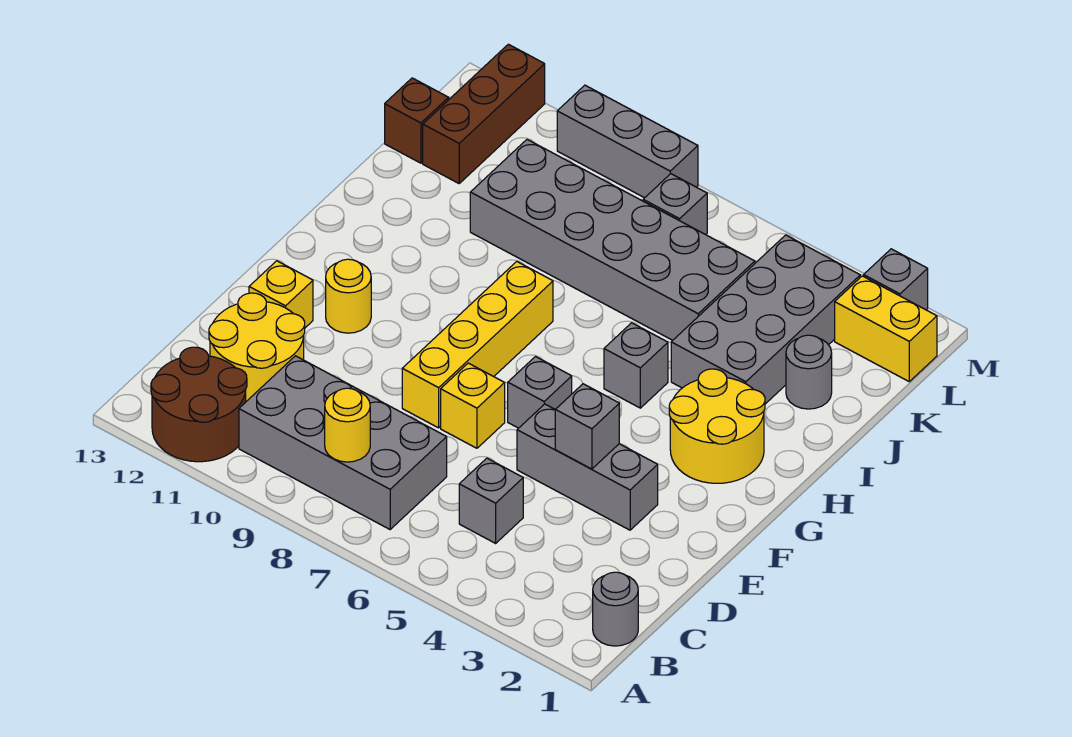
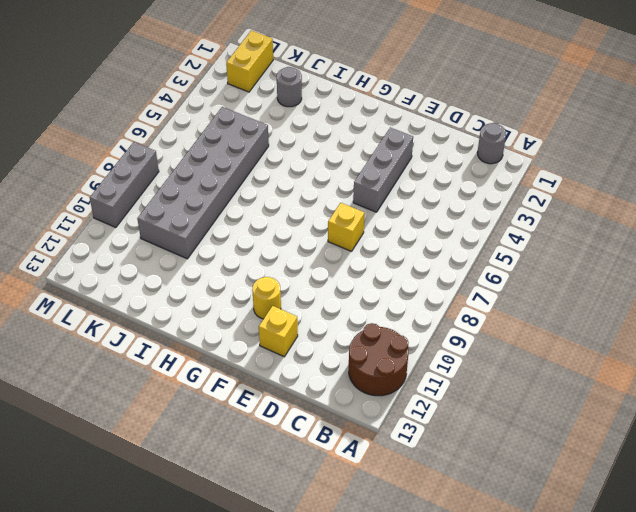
none -> grey brick B7:C10 level 1
none -> grey brick C5 level 1
none -> yellow round brick C11:D12 level 1

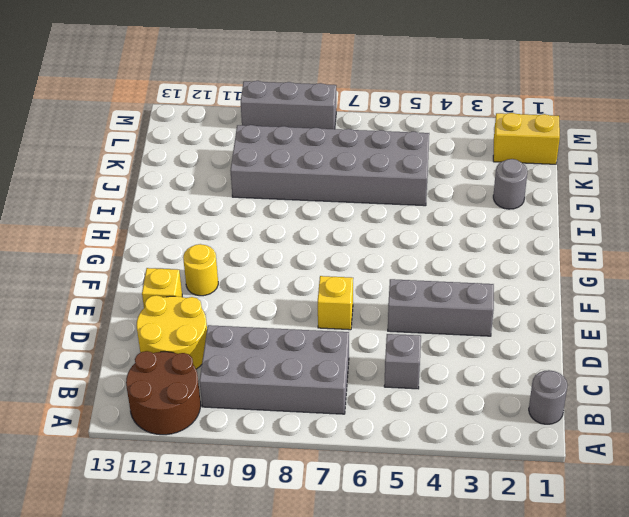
none -> yellow brick E8:H8 level 1
none -> grey brick F6 level 1
none -> yellow round brick G2:H3 level 1

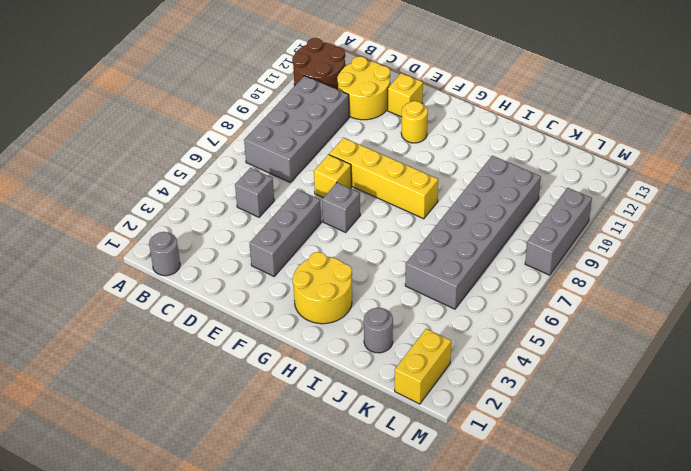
none -> grey brick H5 level 1
none -> grey brick I3:L4 level 1
none -> brown brick K12:M12 level 1

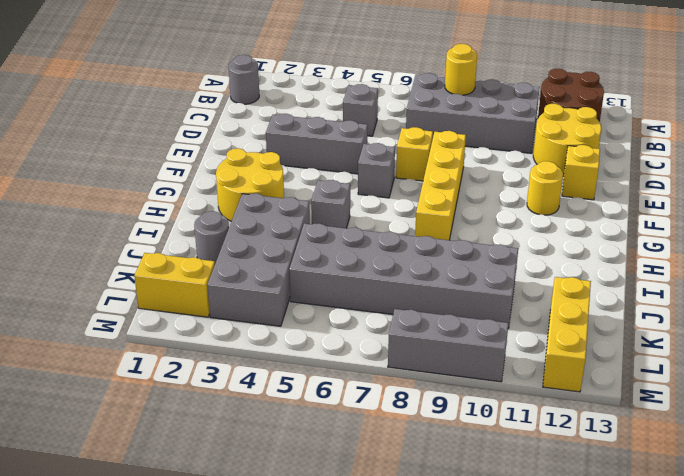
yellow brick K12:M12 level 1 -> brown brick K12:M12 level 1
none -> brown brick K13 level 1
none -> grey brick L7 level 1
none -> grey brick M2 level 1

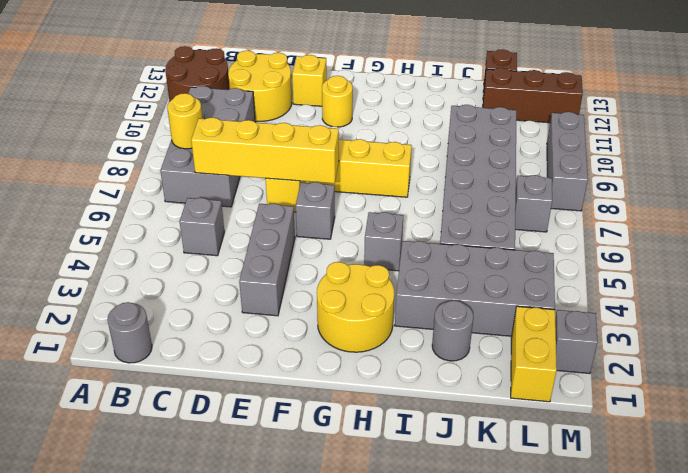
yellow brick C7:F7 level 2 -> none
none -> grey brick E4 level 2

